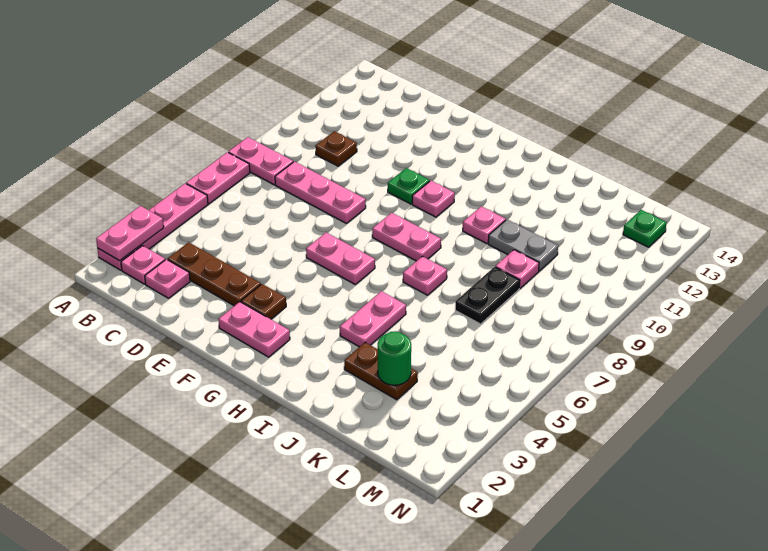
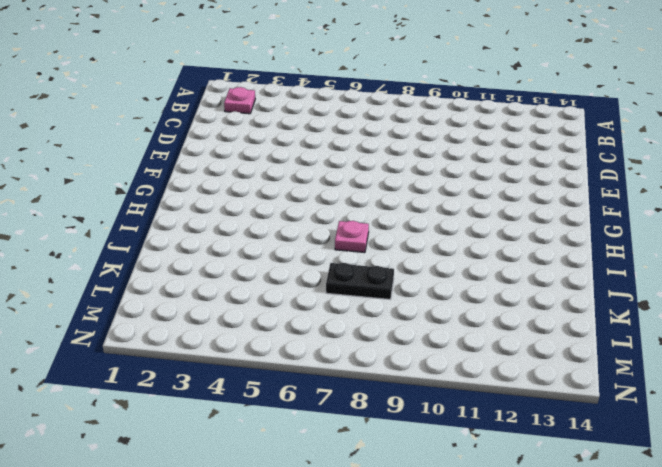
none -> pink plate A2:A5 level 1
none -> pink plate A6:A7 level 1
none -> pink plate A8:B8 level 1

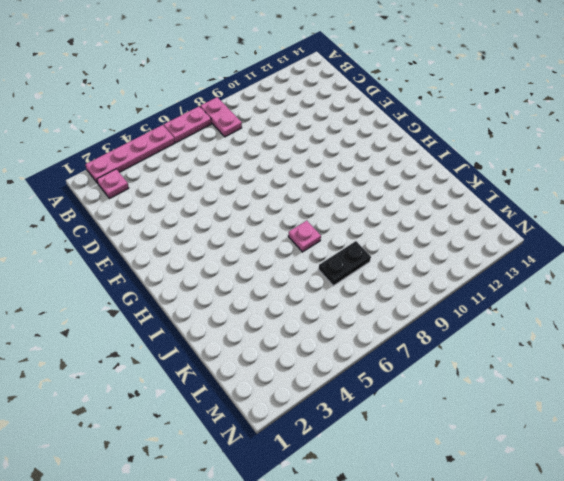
none -> pink plate C2 level 1
none -> brown plate C3:E3 level 1
none -> pink plate C8:E8 level 1

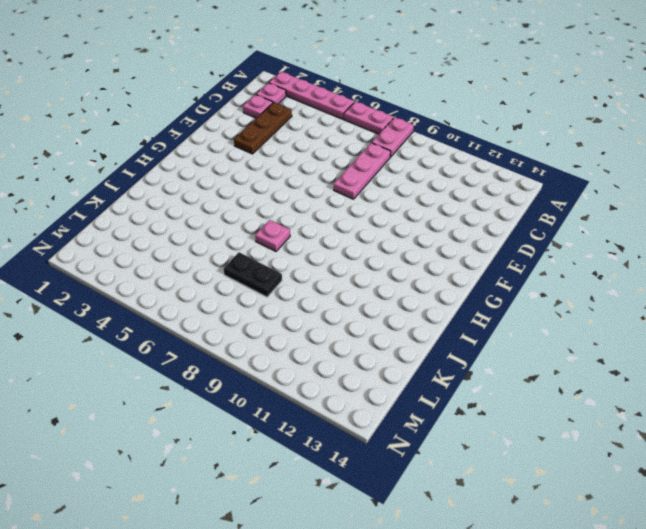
none -> brown plate C10 level 1
none -> pink plate F2:G2 level 1
none -> brown plate F3 level 1

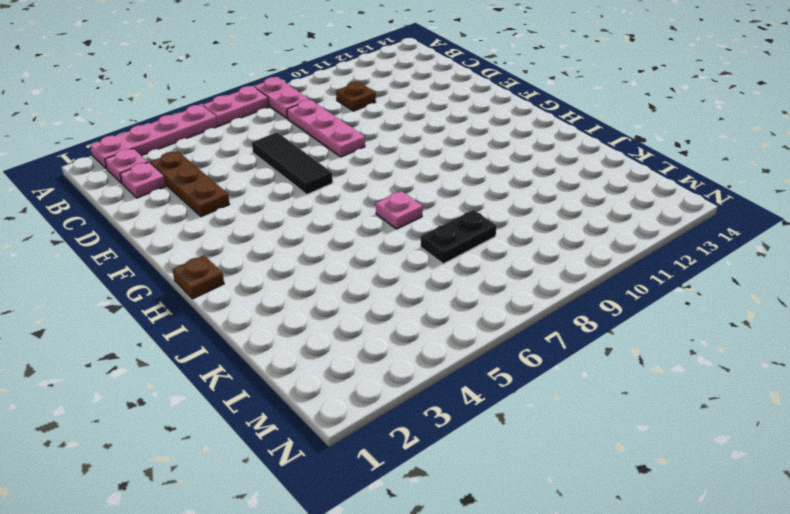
black tile D6:F6 level 1 -> pink plate F6:G6 level 1
brown plate H1 level 1 -> brown plate F3 level 1
none -> pink plate F2:G2 level 1
none -> green plate F10 level 1
none -> pink plate G8:H8 level 1

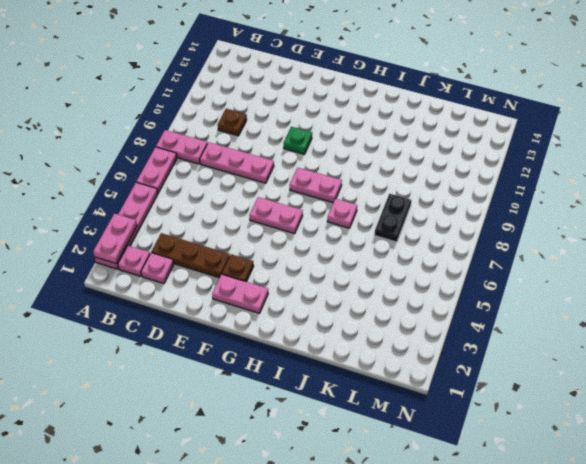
none -> pink plate G10 level 1
none -> pink plate I4:I5 level 1
none -> pink plate I10 level 1

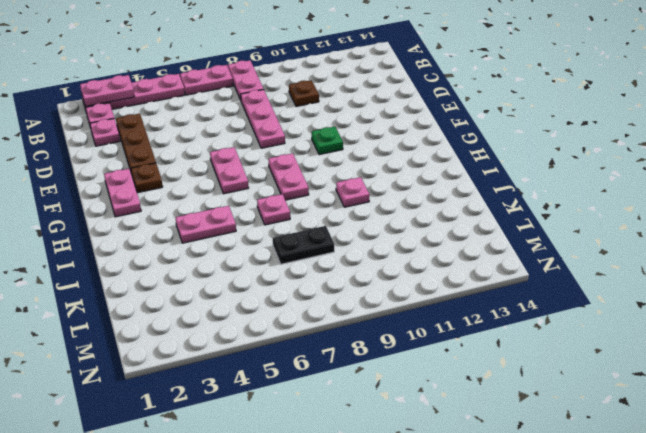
none -> pink plate G10 level 1
none -> brown plate J3:K3 level 1
none -> grey plate J10:K10 level 1

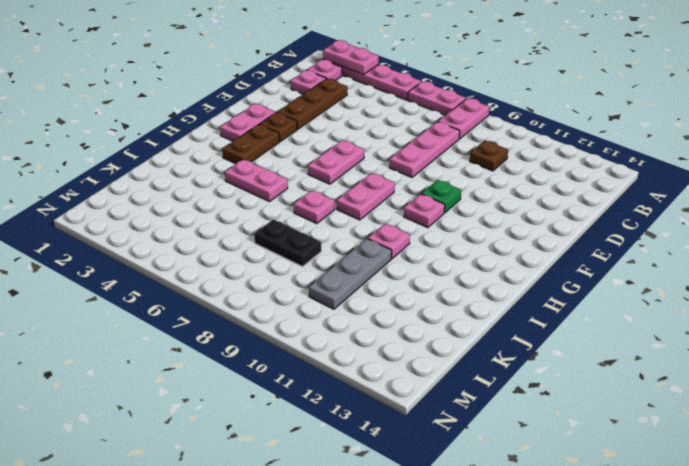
brown plate G3:H3 level 1 -> brown plate J3:K3 level 1
grey plate J10:L10 level 1 -> grey plate J10:K10 level 1
none -> pink plate K9 level 1
none -> green plate M13 level 1
none -> green round brick K3 level 2

